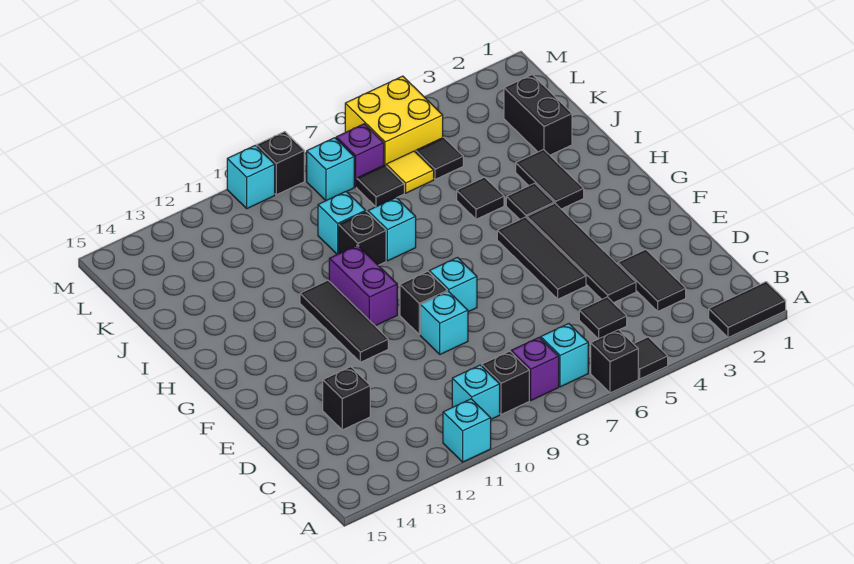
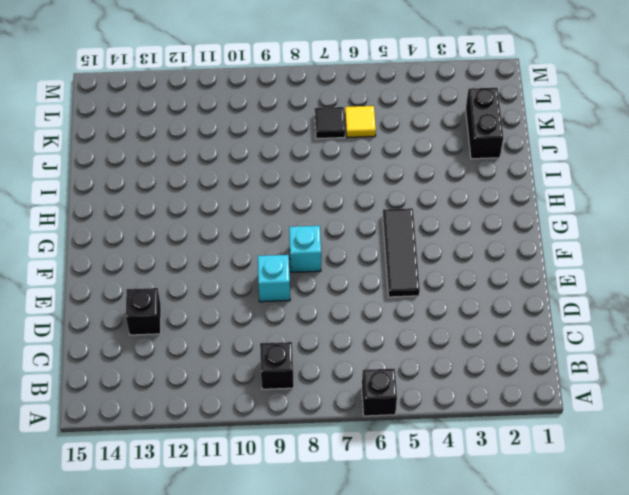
none -> black tile A1:A2 level 1
none -> black tile A5 level 1
none -> cyan brick A11 level 1
none -> cyan brick B7 level 1

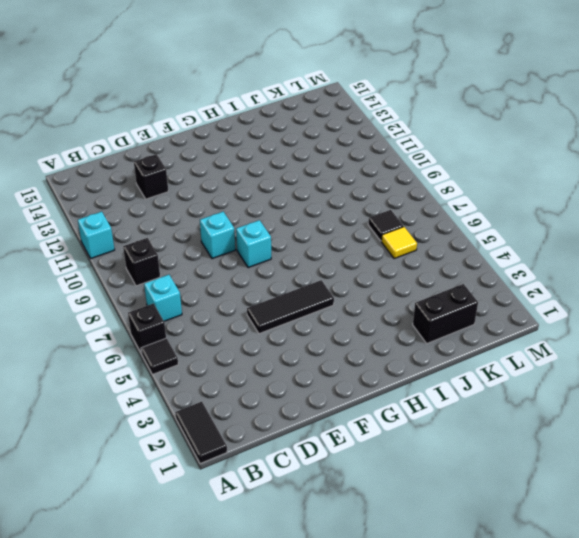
none -> purple brick B8 level 1
none -> cyan brick B10 level 1
none -> black tile C3:D3 level 1
none -> black tile C5 level 1

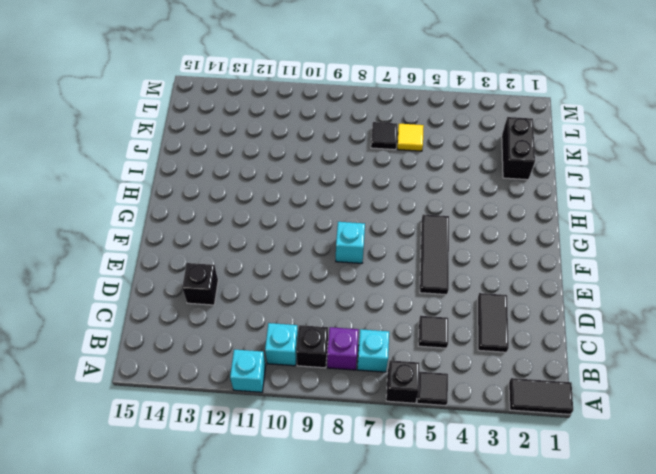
none -> black tile D4:G4 level 1
none -> cyan brick E9 level 1
none -> black brick F9 level 1
none -> black tile F11:H11 level 1

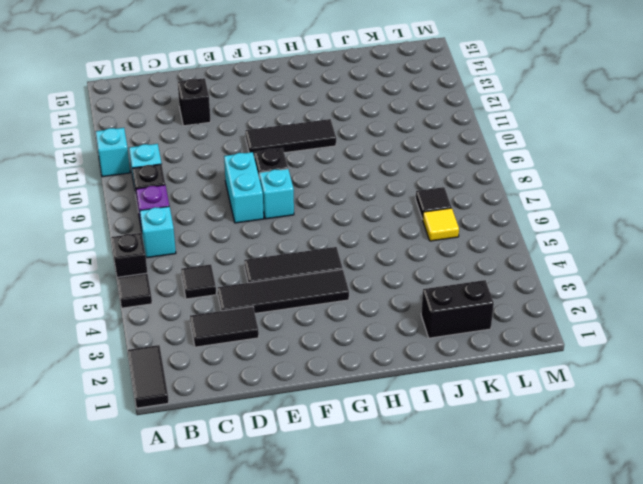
cyan brick E8:E9 level 1 -> cyan brick E9 level 1
none -> purple brick G10:H10 level 1
none -> black tile H3:I3 level 1
none -> black tile H4 level 1
none -> black tile I5 level 1

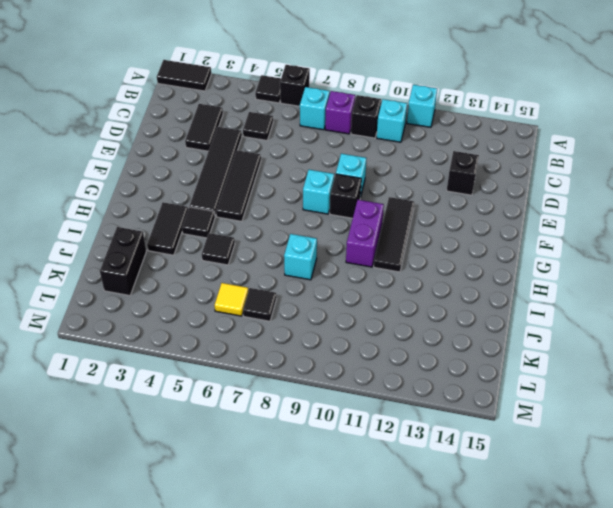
none -> black brick I9 level 1
none -> cyan brick J9 level 1
none -> black tile K5 level 1
none -> yellow brick L5:M6 level 1

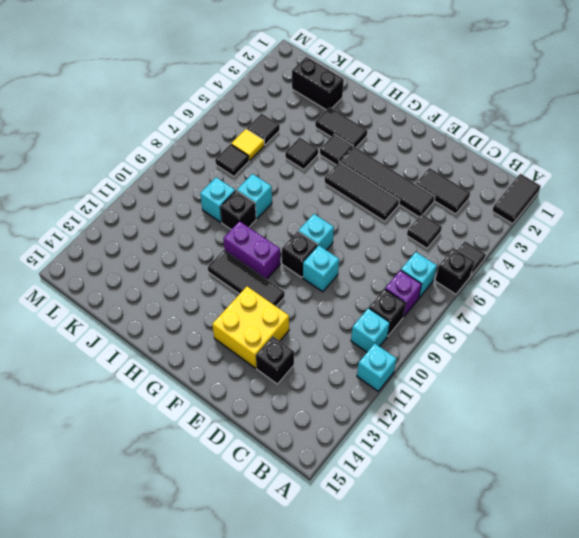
yellow brick E12:F13 level 1 -> yellow brick L5:M6 level 1
none -> purple brick L7 level 1
none -> cyan brick L8 level 1
none -> black brick M9 level 1
none -> cyan brick M10 level 1

